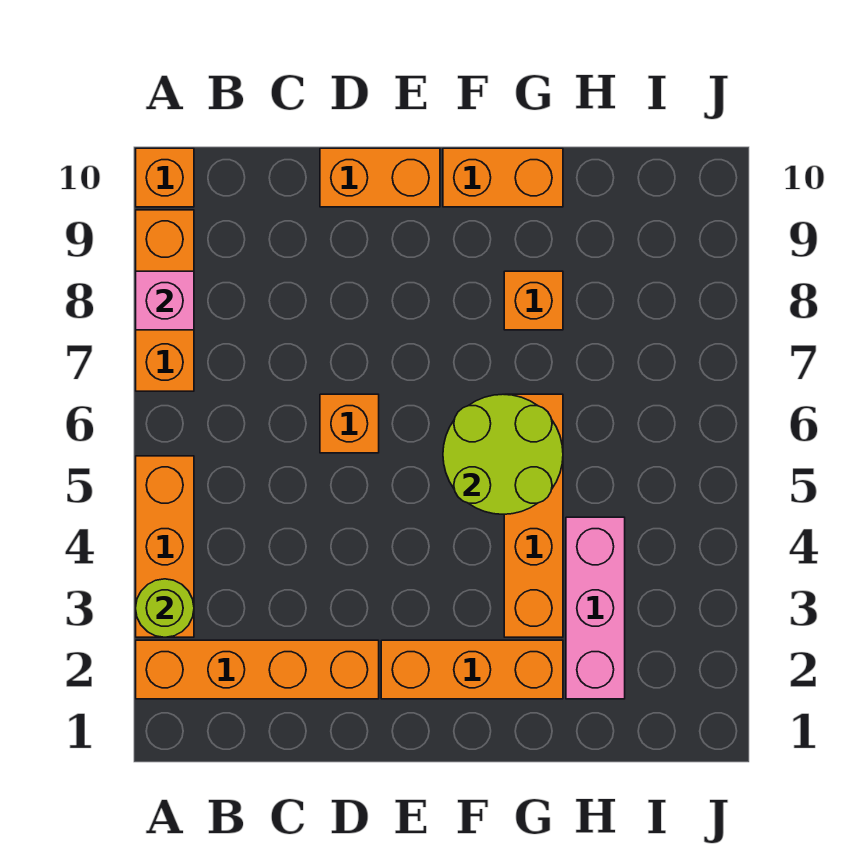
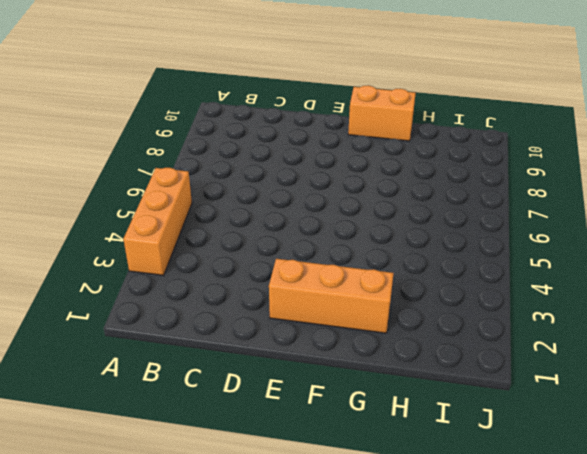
none -> orange brick A2:D2 level 1
none -> orange brick A7:A9 level 1
none -> orange brick A10 level 1

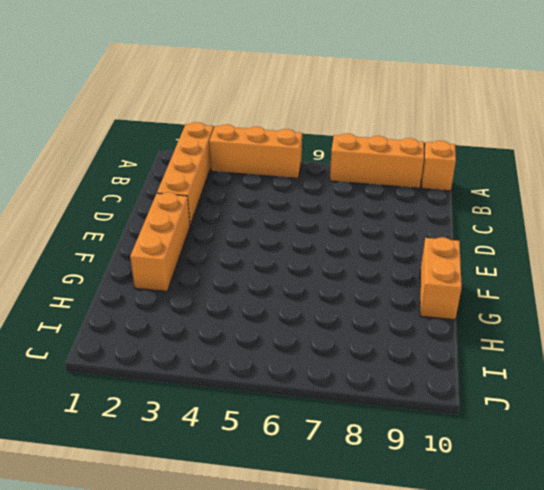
none -> orange brick D6 level 1
none -> orange brick D10:E10 level 1
none -> orange brick G3:G6 level 1

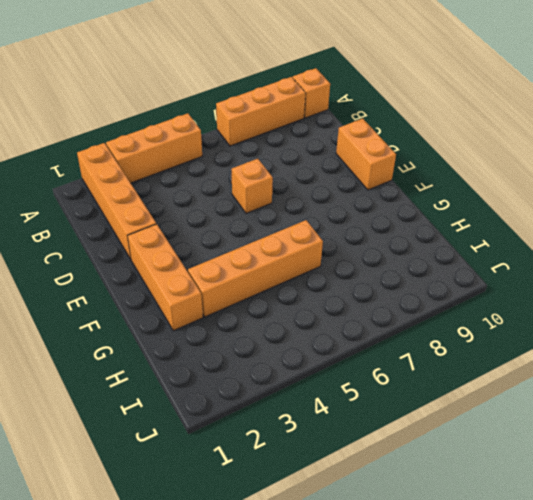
none -> orange brick F10:G10 level 1
none -> orange brick G8 level 1
none -> pink brick H2:H4 level 1

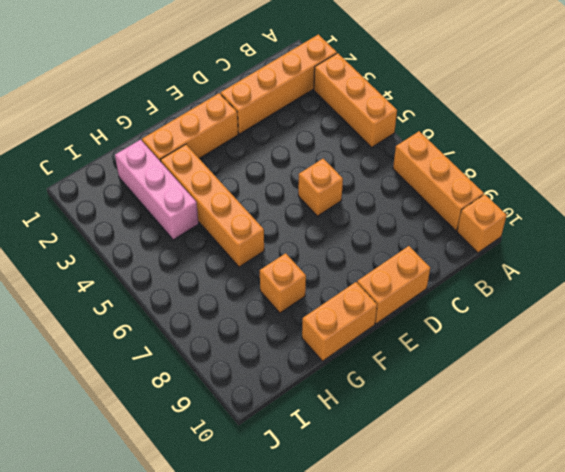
none -> lime round brick A3 level 2
none -> pink brick A8 level 2
none -> lime round brick F5:G6 level 2

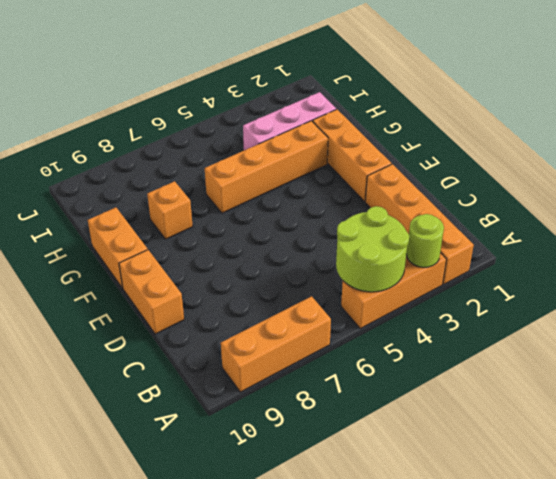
lime round brick A4:B5 level 2 -> lime round brick F5:G6 level 2
none -> orange brick A10 level 1
none -> orange brick D6 level 1
none -> pink brick A8 level 2

